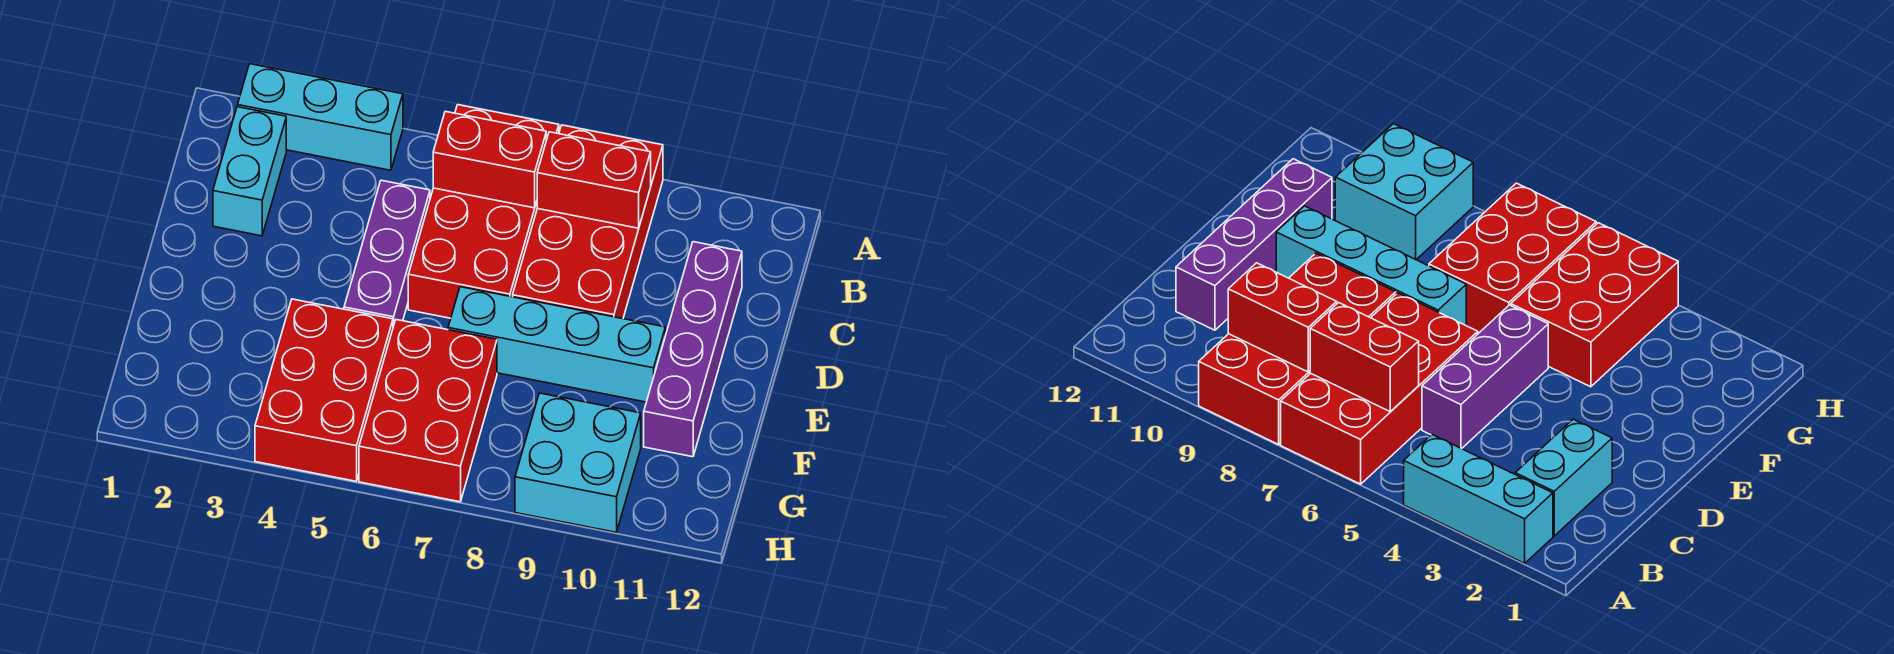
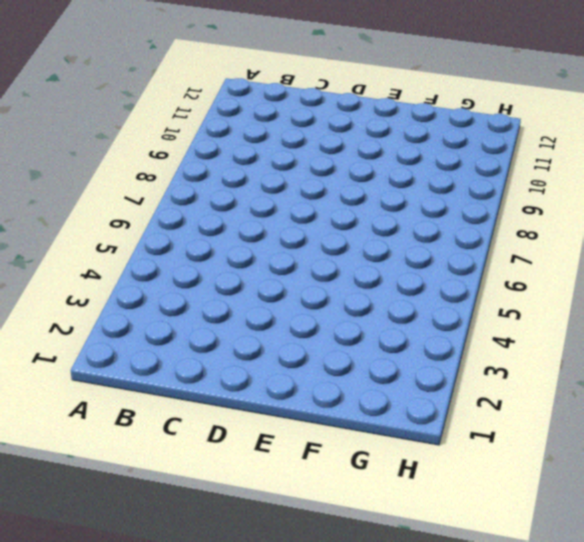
none -> cyan brick A2:A4 level 1
none -> red brick A6:D7 level 1
none -> red brick A8:D9 level 1

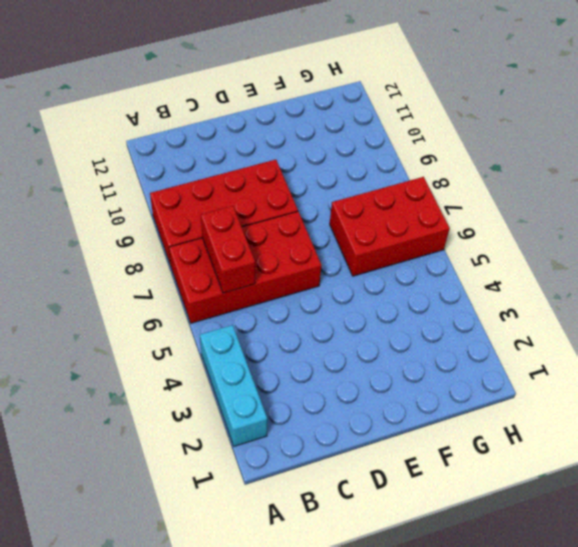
none -> cyan brick B2:C2 level 1
none -> purple brick C5:E5 level 1
none -> purple brick C11:F11 level 1

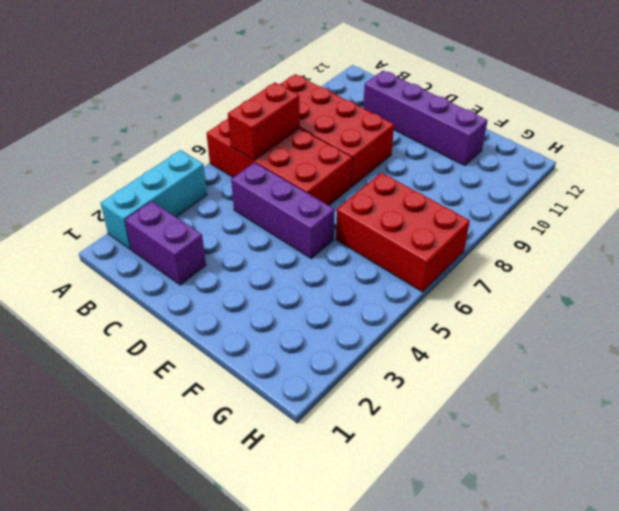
purple brick B2:C2 level 1 -> cyan brick B2:C2 level 1
none -> cyan brick E7:E10 level 1
none -> red brick F4:H5 level 1
none -> cyan brick G9:H10 level 1

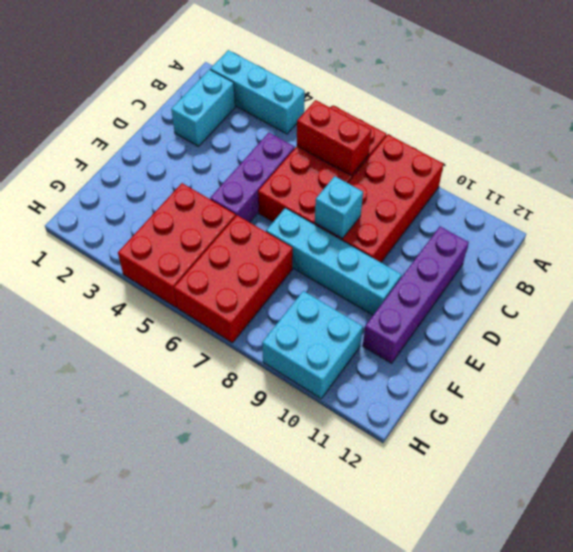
cyan brick D8 level 2 -> none
none -> red brick B8:B9 level 2

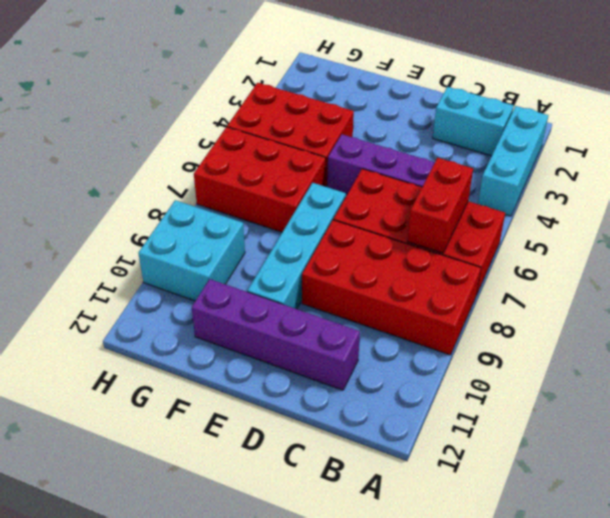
none -> red brick B8:B9 level 2

